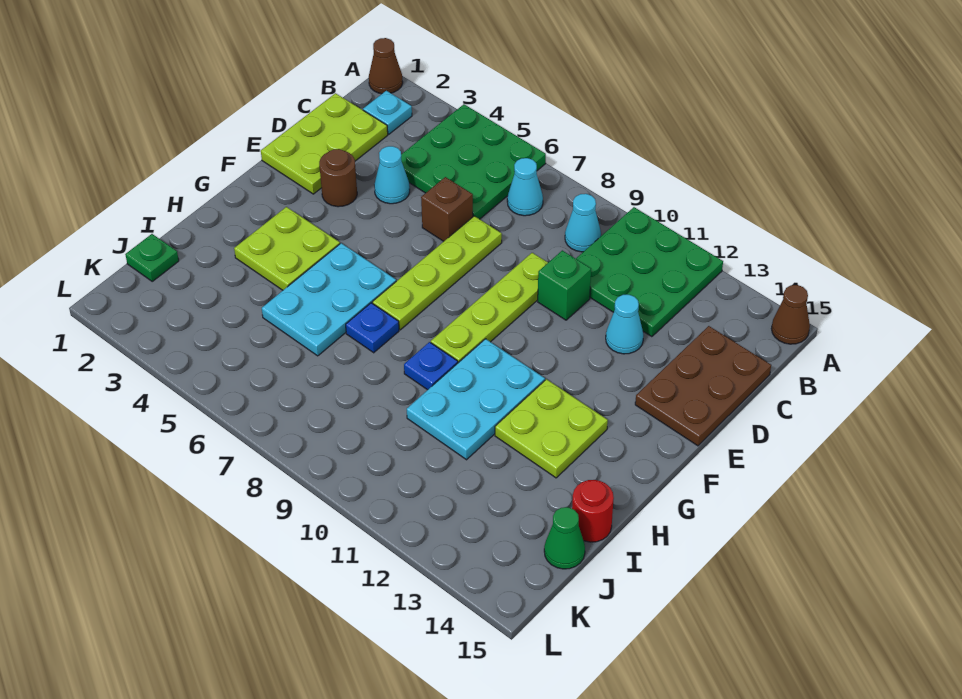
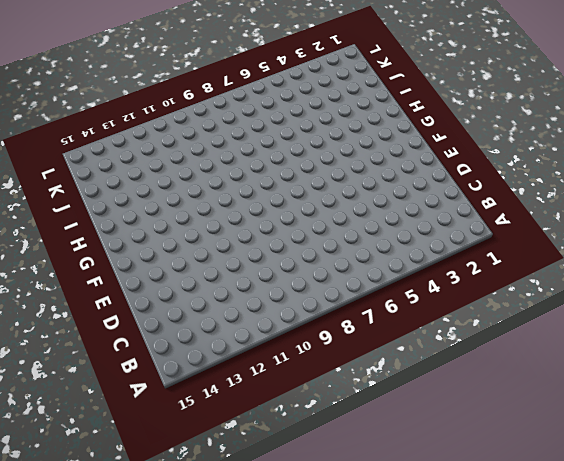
none -> brown cone A1 level 1
none -> green plate A4:C6 level 1
none -> green plate A10:C12 level 1

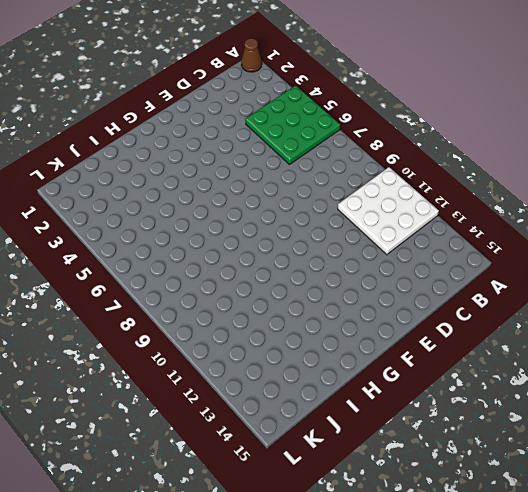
white plate A10:C12 level 1 -> green plate A10:C12 level 1
none -> brown cone A15 level 1
none -> cyan plate B2 level 1
none -> cyan cone B7 level 1

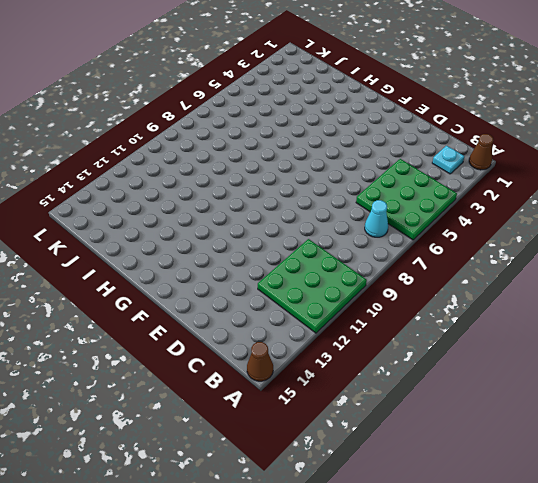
none -> cyan cone B9 level 1
none -> lime plate C1:E2 level 1
none -> brown plate C14:E15 level 1

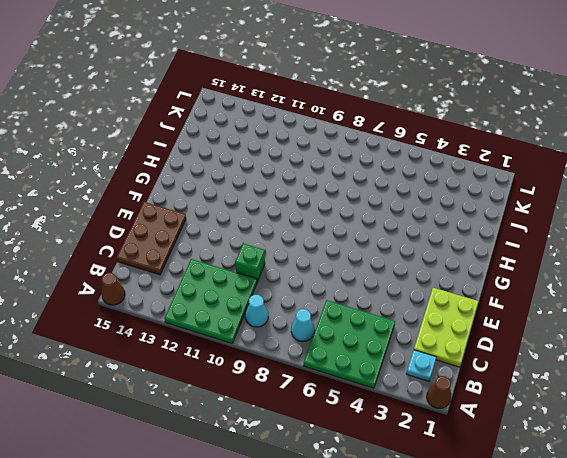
none -> cyan cone D4 level 1
none -> brown brick D6 level 1
none -> lime plate D7:G7 level 1

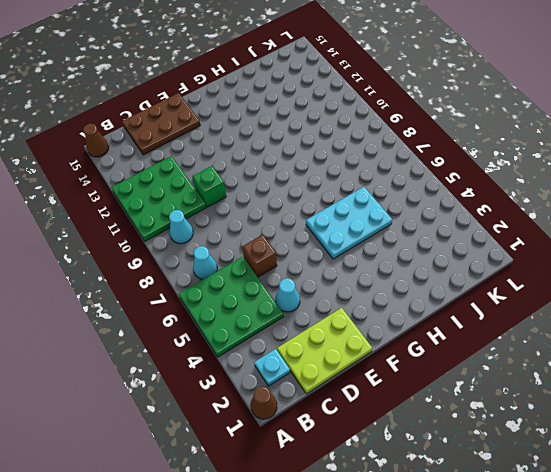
none -> lime plate D7:G7 level 1
none -> lime plate D9:G9 level 1
none -> cyan cone D12 level 1

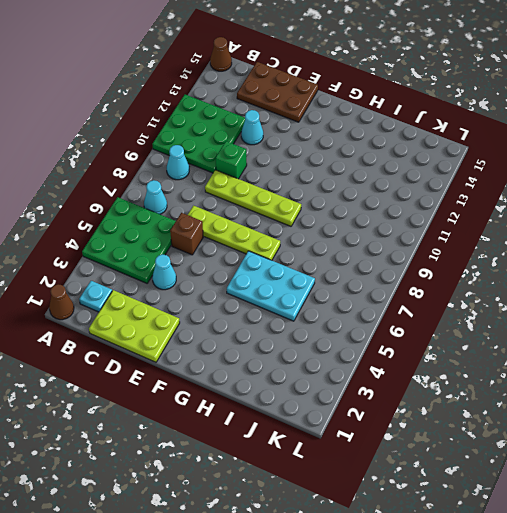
none -> brown round brick E3 level 1
none -> lime plate G3:H4 level 1
none -> cyan plate G10:I11 level 1

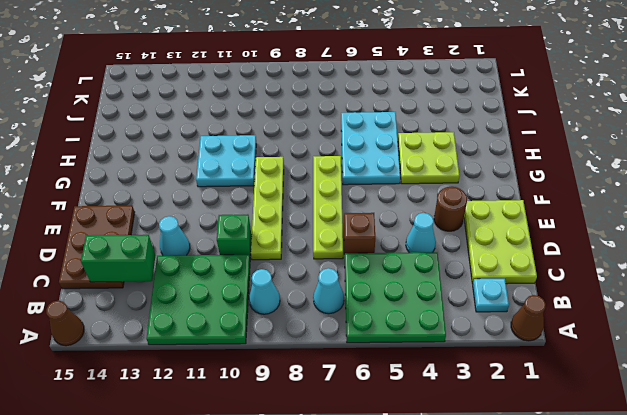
green brick C13:C14 level 2 -> none
cyan plate G10:H11 level 1 -> cyan plate G10:I11 level 1
none -> lime plate G12:H13 level 1
none -> blue plate H7 level 1
none -> blue plate H9 level 1

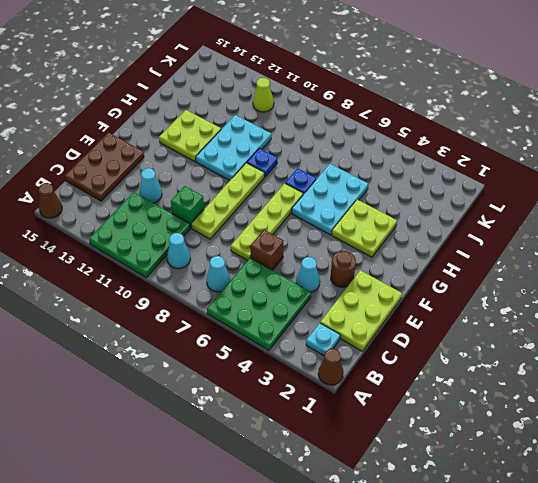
lime cone K11 level 1 -> none
none -> red round brick I15 level 1
none -> green plate J1 level 1
none -> green cone J15 level 1

